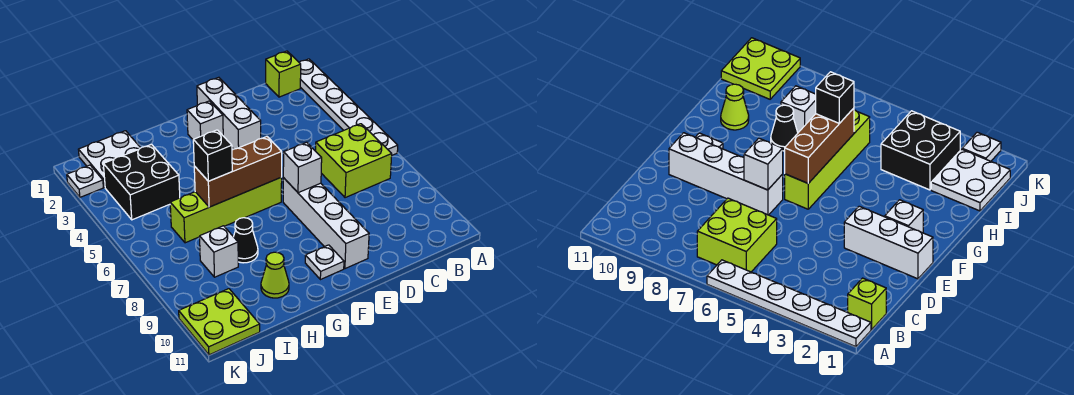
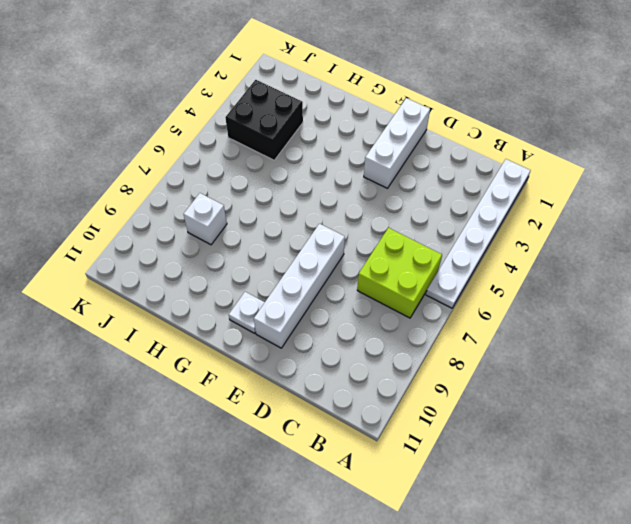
none -> lime brick B1 level 1
none -> white brick F2 level 1
none -> lime brick F6:I6 level 1

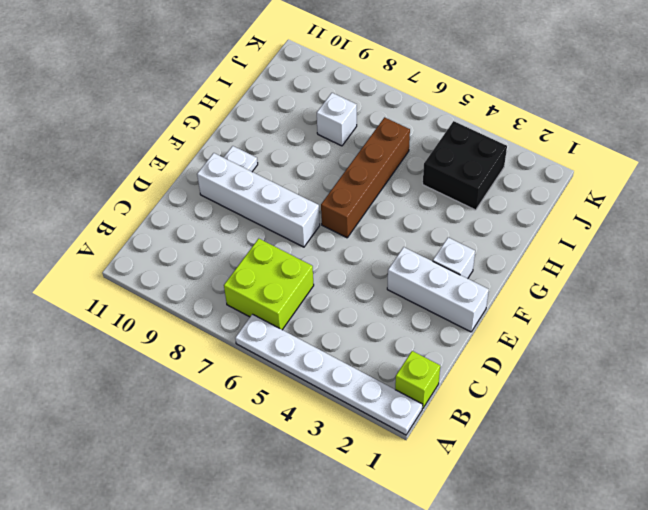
brown brick F6:I6 level 1 -> lime brick F6:I6 level 1
none -> black cone H8 level 1
none -> lime cone H10 level 1
none -> white plate I1:J2 level 1

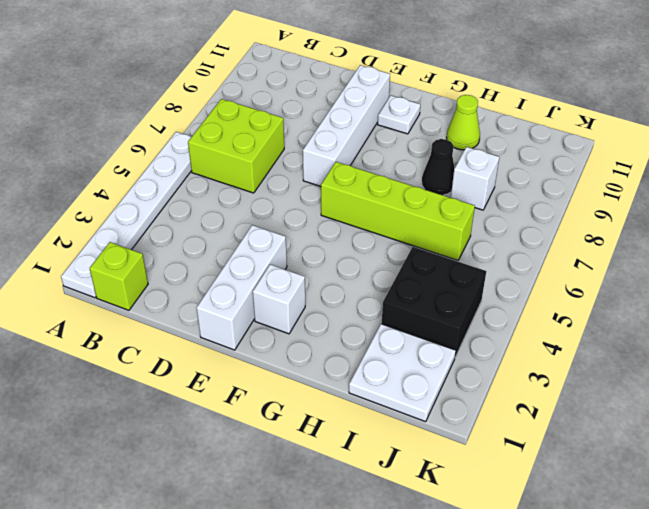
none -> lime plate J10:K11 level 1
none -> white plate K2 level 1
none -> white brick E7 level 2

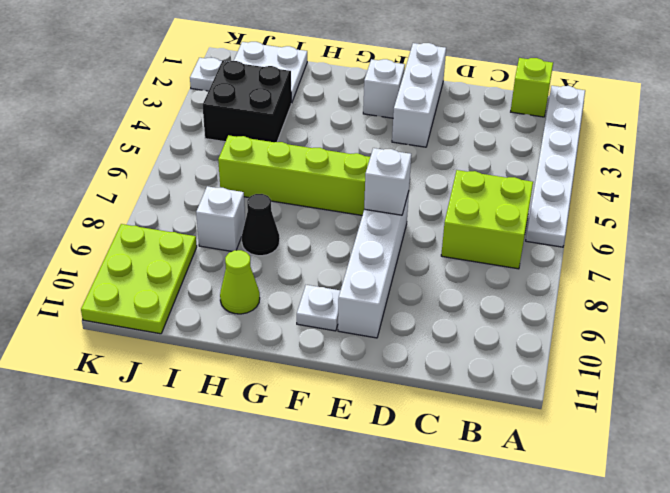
lime plate J9:K11 level 1 -> lime plate J10:K11 level 1
none -> brown brick F6:H6 level 2
none -> black brick H6 level 3

